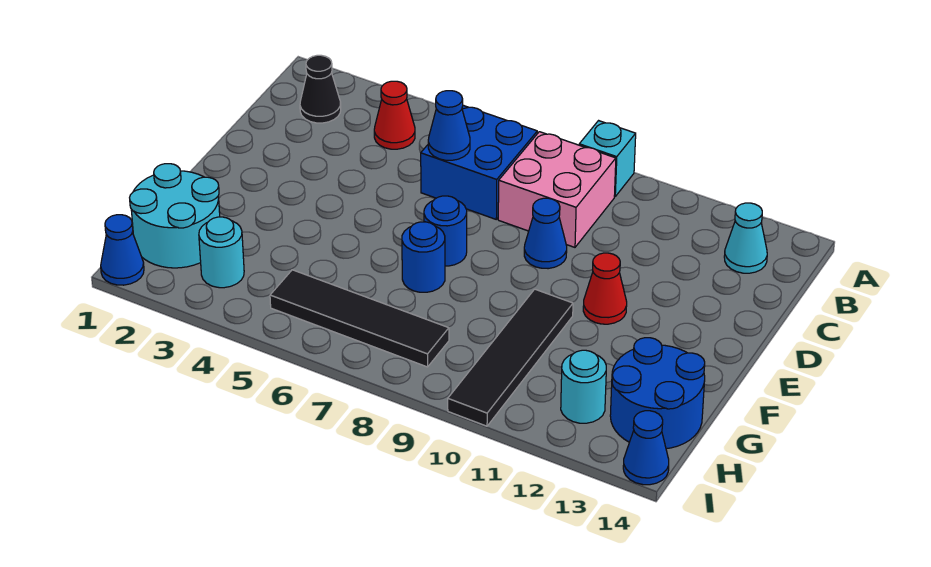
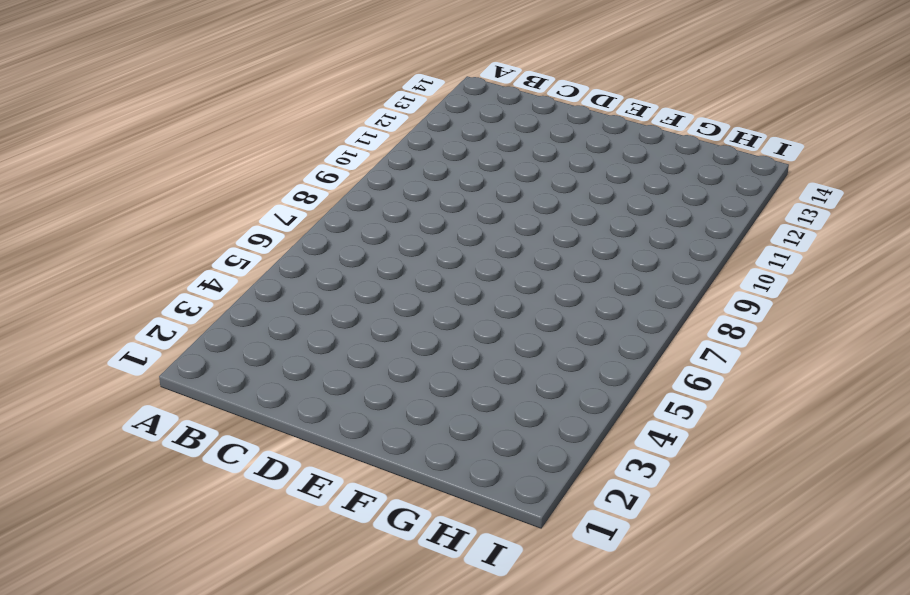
none -> cyan brick A9 level 1
none -> black cone B2 level 1
none -> red cone B4 level 1

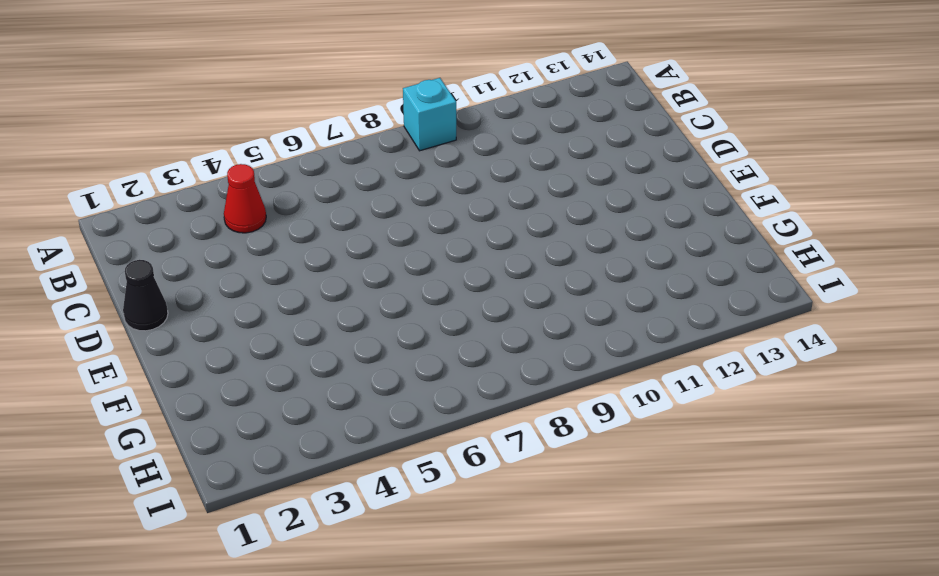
black cone D1 level 1 -> black cone B2 level 1
none -> blue brick B6:C7 level 1
none -> pink brick B8:C9 level 1
none -> cyan cone B13 level 1

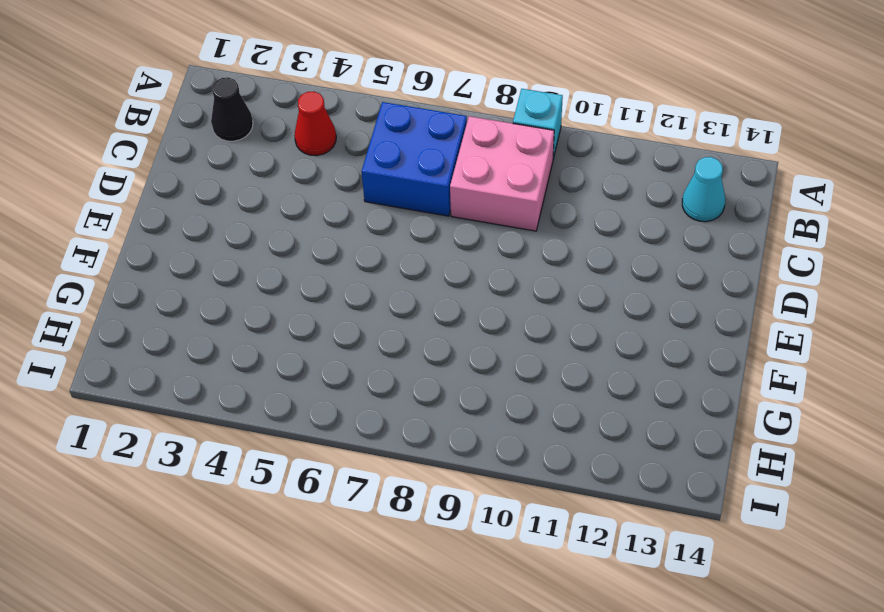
none -> blue cone D9 level 1
none -> blue round brick E7 level 1
none -> red cone E11 level 1

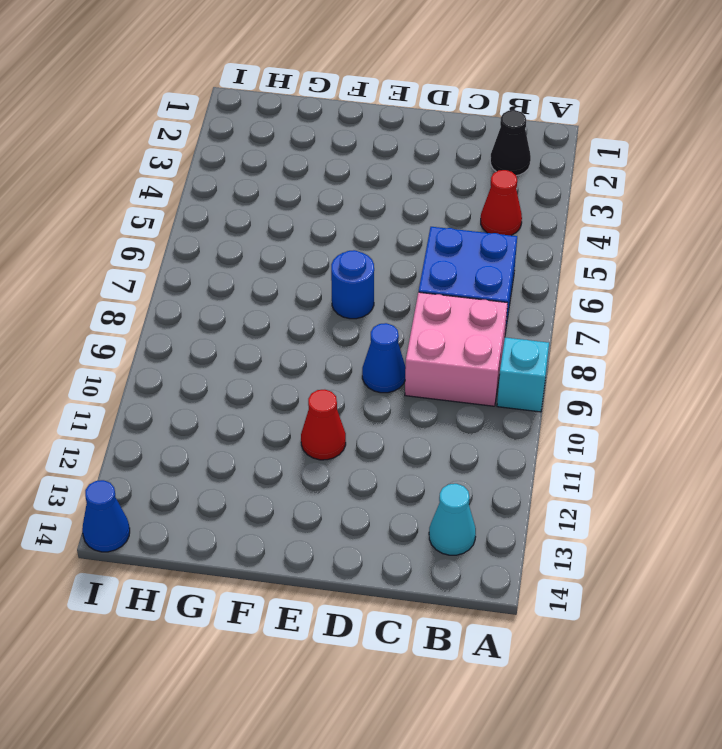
none -> blue round brick F7 level 1
none -> black tile F10:I10 level 1
none -> cyan round brick G1:H2 level 1

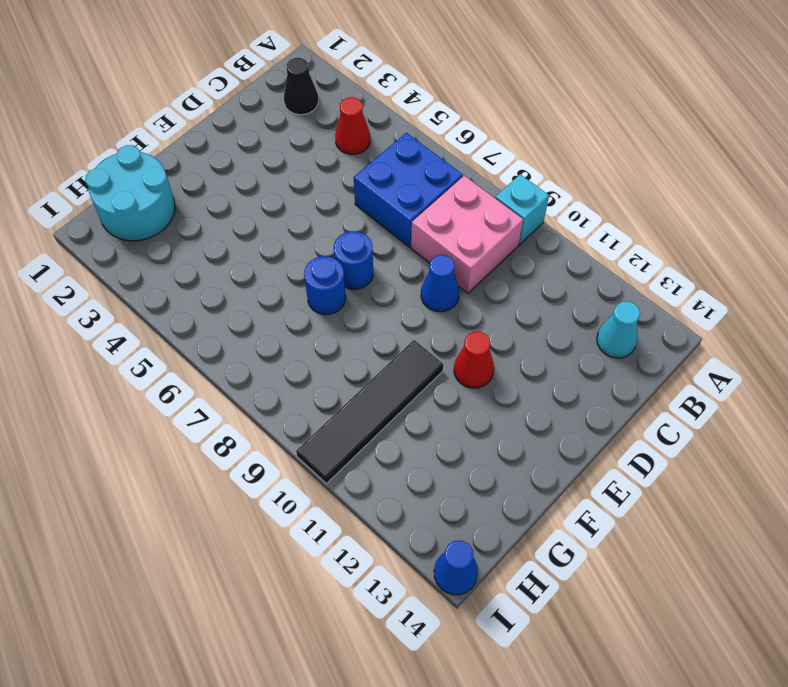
none -> blue round brick G13:H14 level 1
none -> cyan round brick H3 level 1
none -> black tile H5:H8 level 1

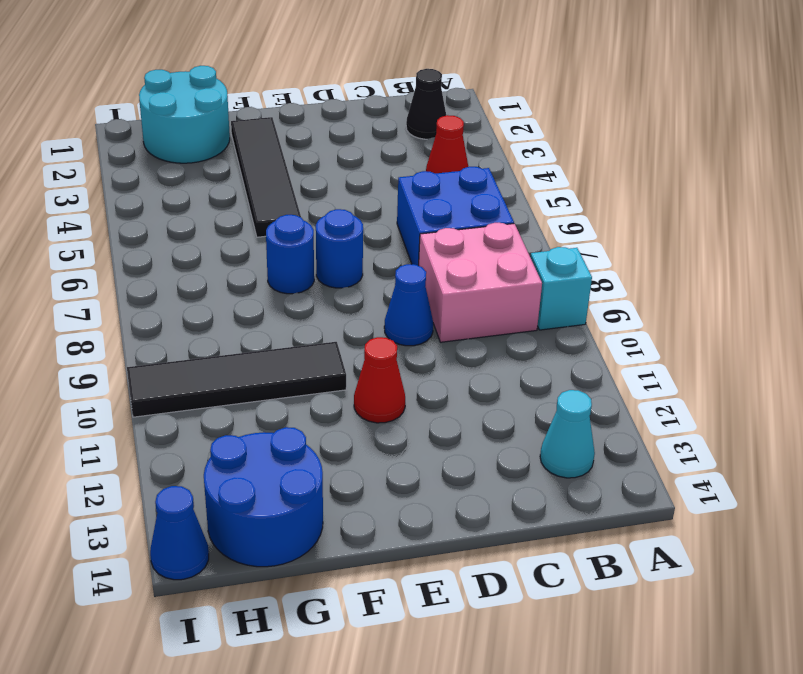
black tile F2:F5 level 1 -> black tile H5:H8 level 1
none -> cyan round brick H3 level 1
none -> cyan round brick H12 level 1
none -> blue cone I1 level 1

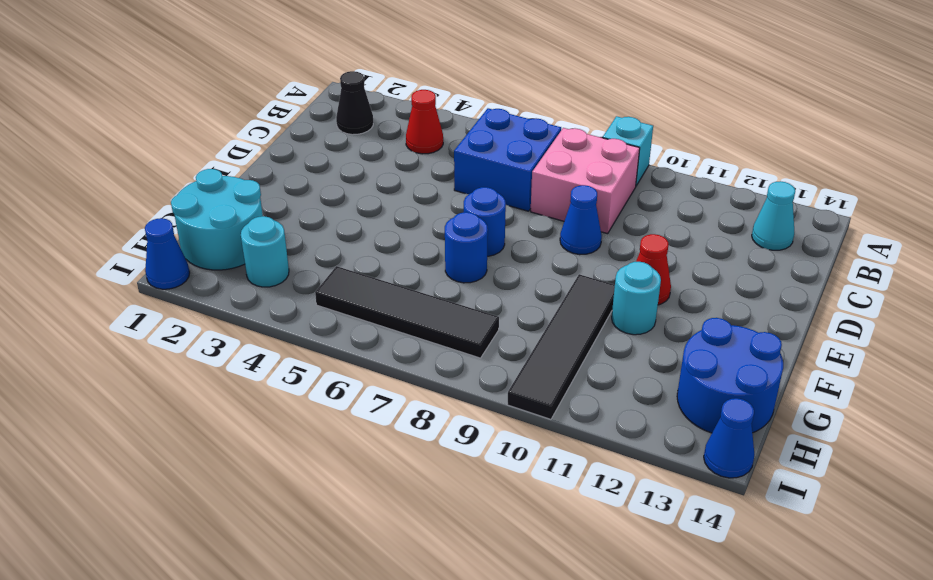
cyan round brick F11 level 1 -> cyan round brick H12 level 1
none -> blue cone C6 level 2

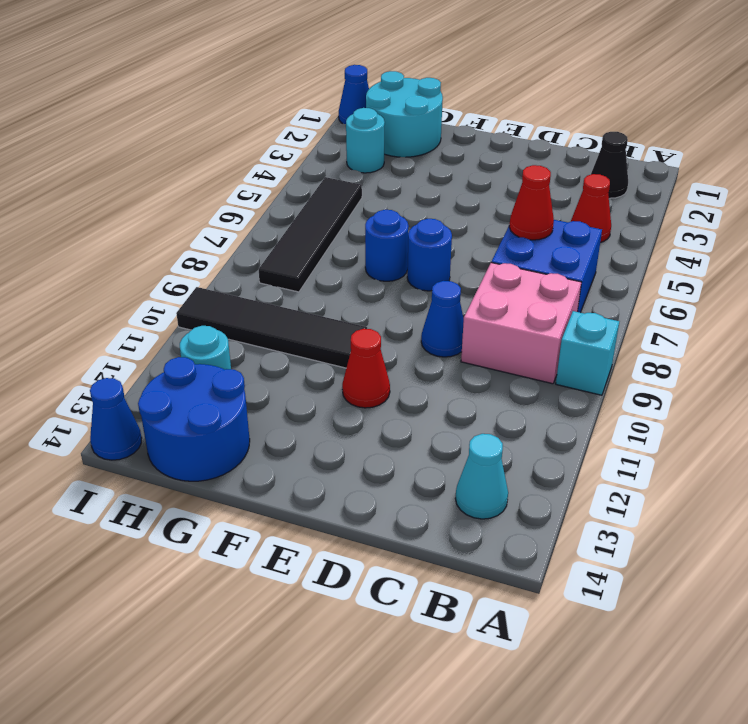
red cone C6 level 2 -> blue cone C6 level 2

